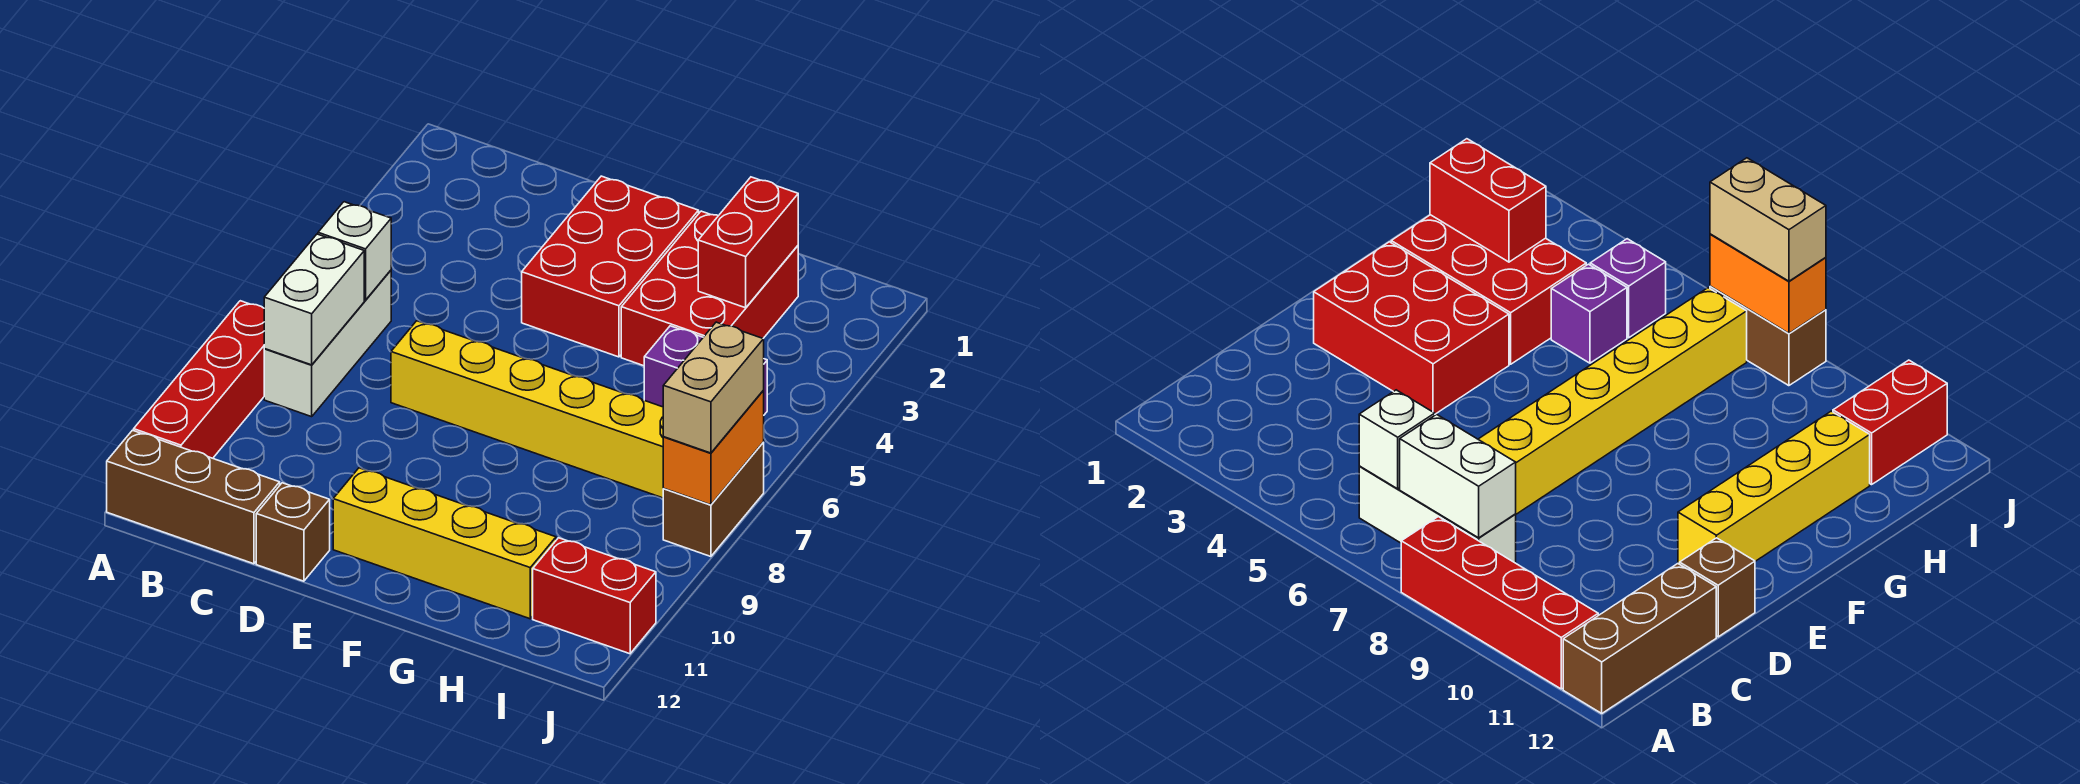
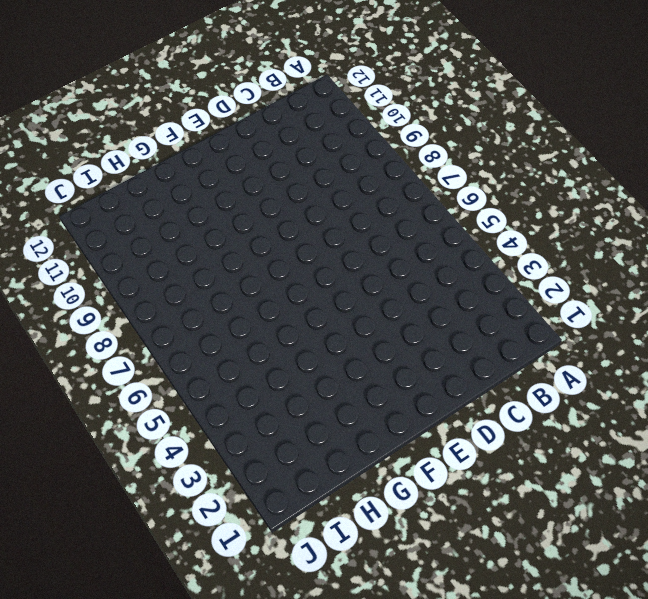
none -> red brick A8:A11 level 1
none -> brown brick A12:C12 level 1
none -> white brick B6:B8 level 1

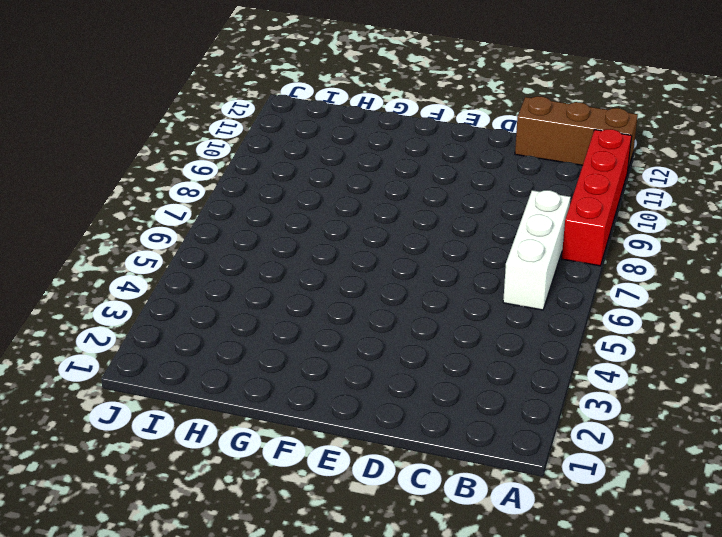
none -> yellow brick D7:I7 level 1
none -> brown brick D12 level 1
none -> red brick E2:F4 level 1

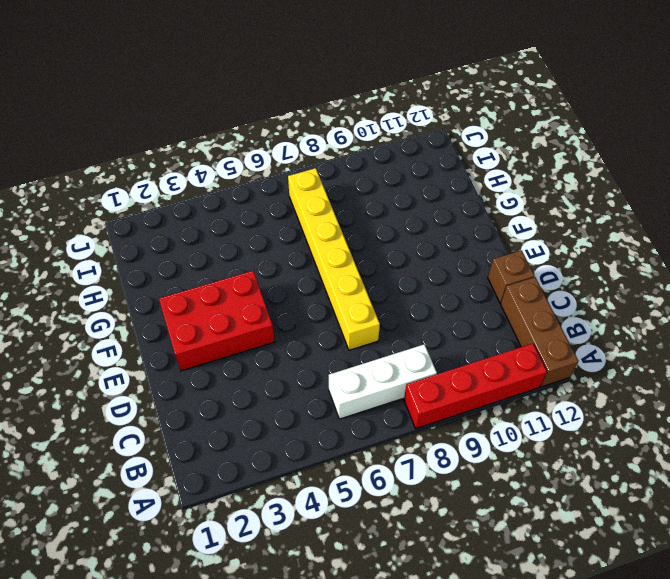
none -> yellow brick E11:H11 level 1
none -> red brick G2:H4 level 1
none -> purple brick H5 level 1

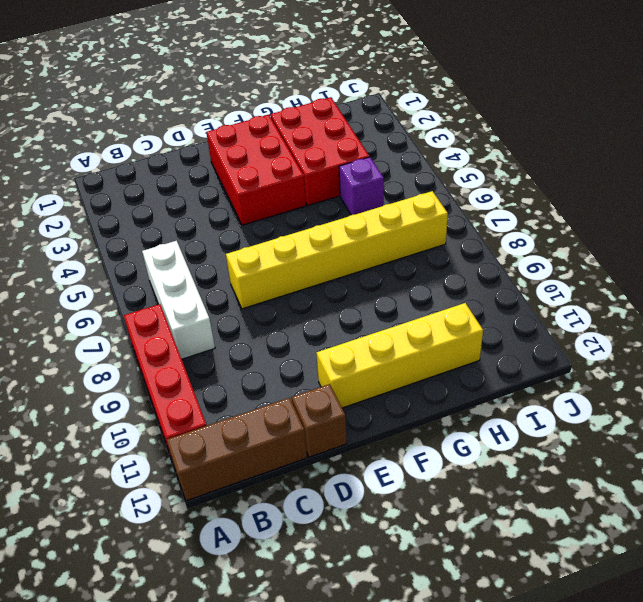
none -> purple brick I5 level 1
none -> red brick I11:J11 level 1
none -> brown brick J7:J8 level 1

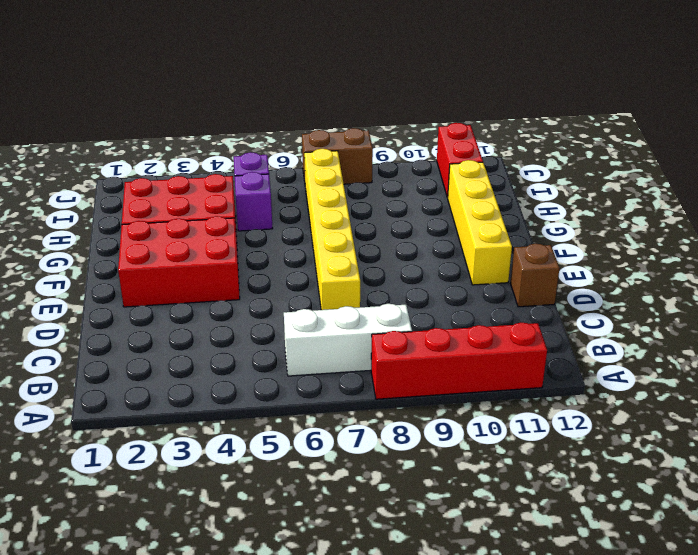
none -> brown brick A12:C12 level 1
none -> white brick B6 level 2
none -> white brick B7:B8 level 2

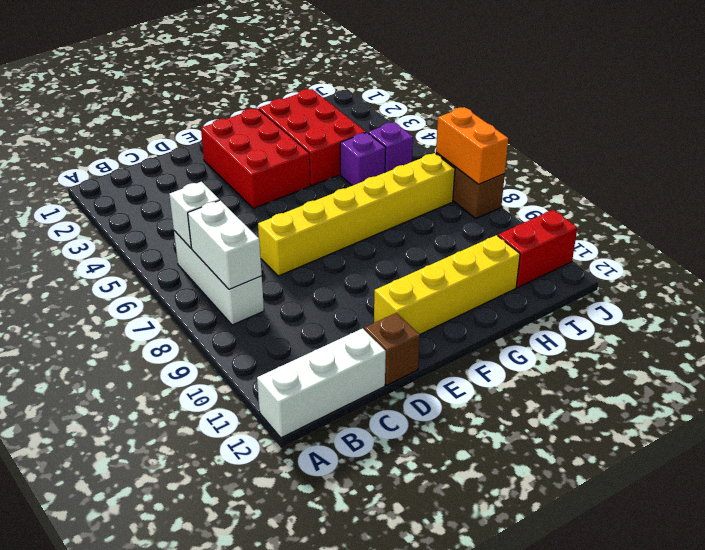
white brick A12:C12 level 1 -> brown brick A12:C12 level 1
none -> red brick A8:A11 level 1
none -> red brick H2:H3 level 2
none -> tan brick J7:J8 level 3

